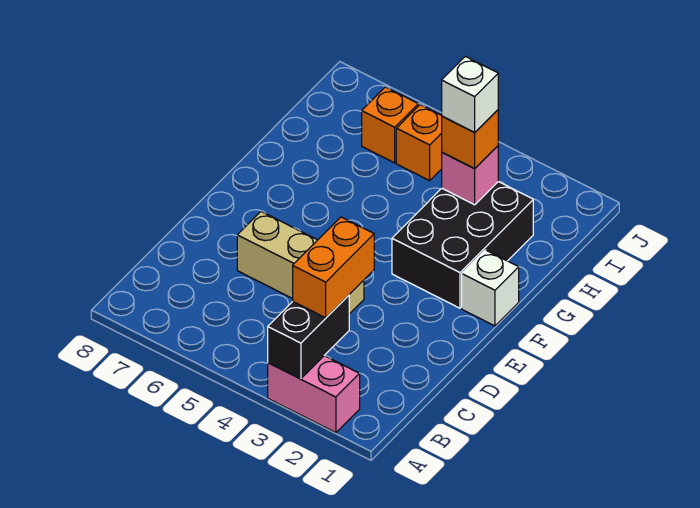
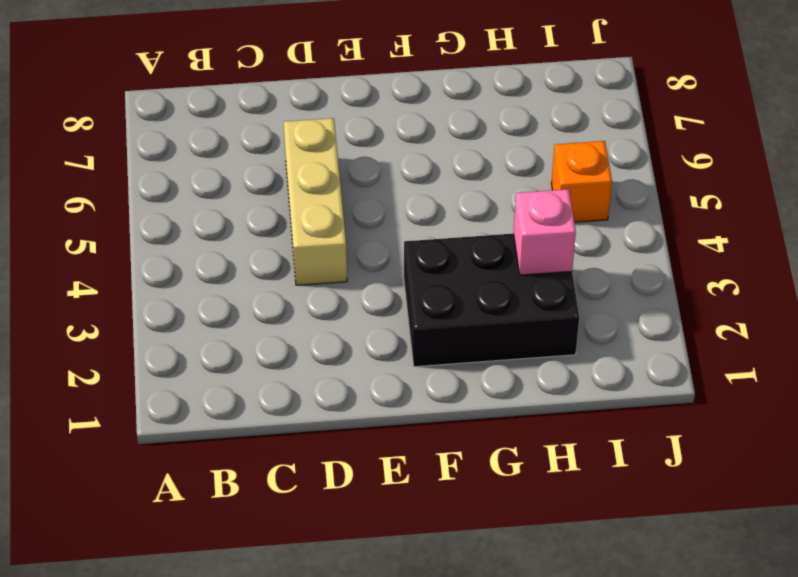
none -> pink brick A2:A3 level 1
none -> white brick F1 level 1

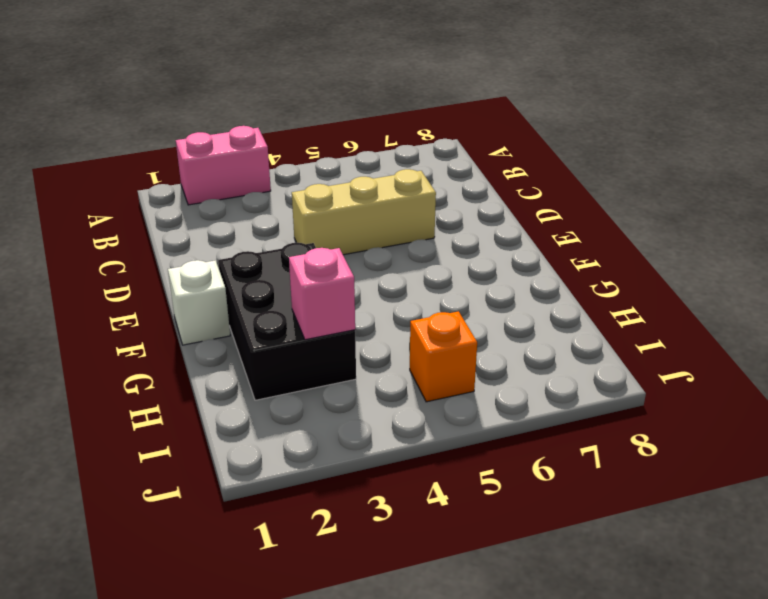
none -> orange brick I6 level 1
none -> black brick A3:B3 level 2

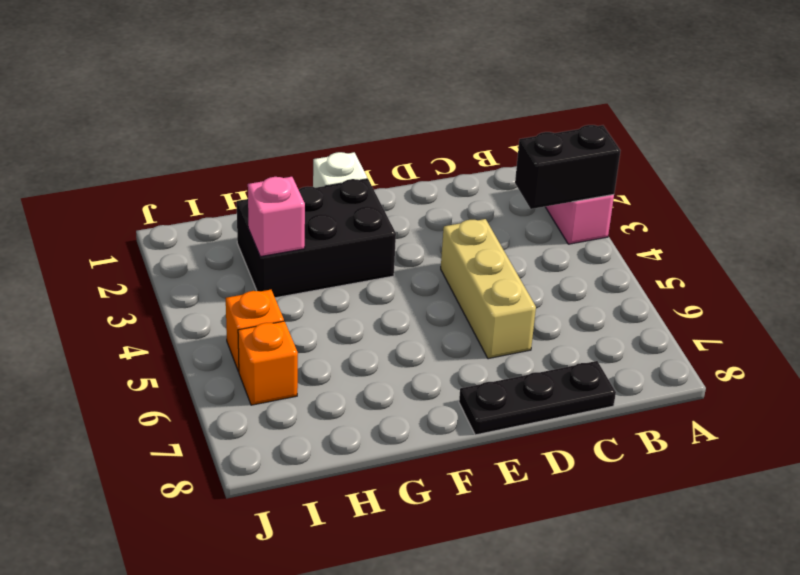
black plate C8:E8 level 1 -> none
none -> orange brick B3:C3 level 3
none -> orange brick H3 level 3

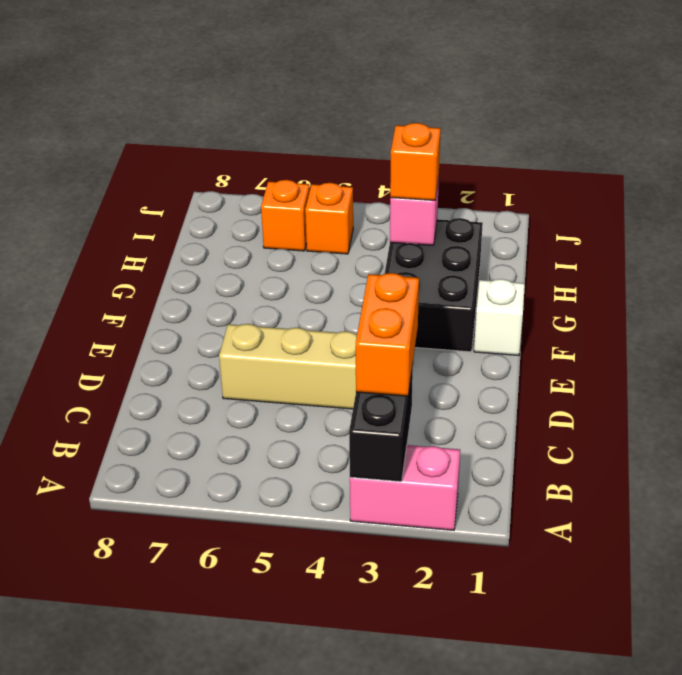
none -> white brick H3 level 4

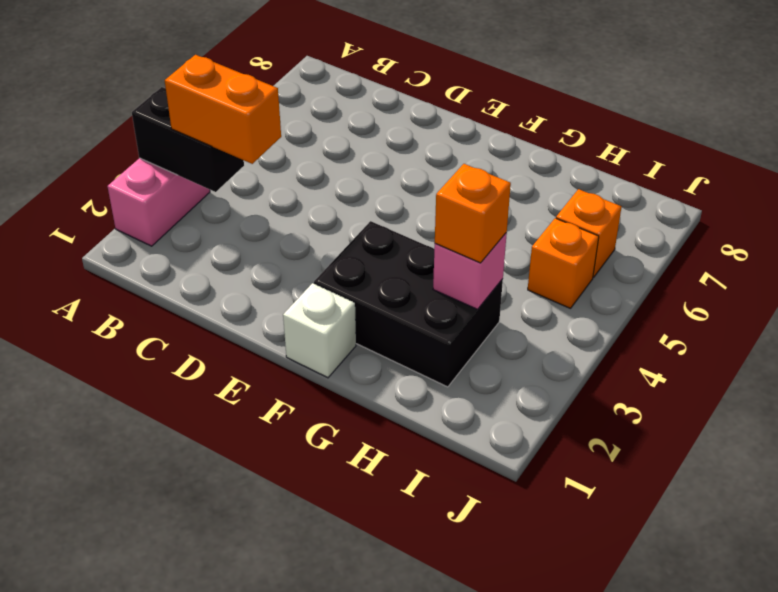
none -> tan brick D4:D6 level 1
none -> white brick H3 level 4

